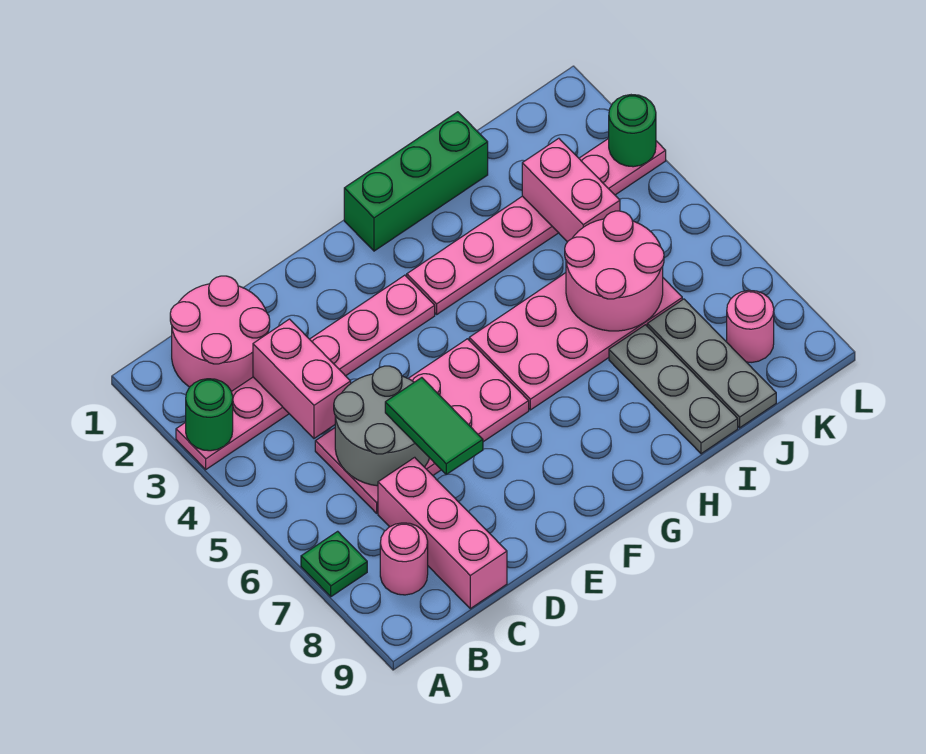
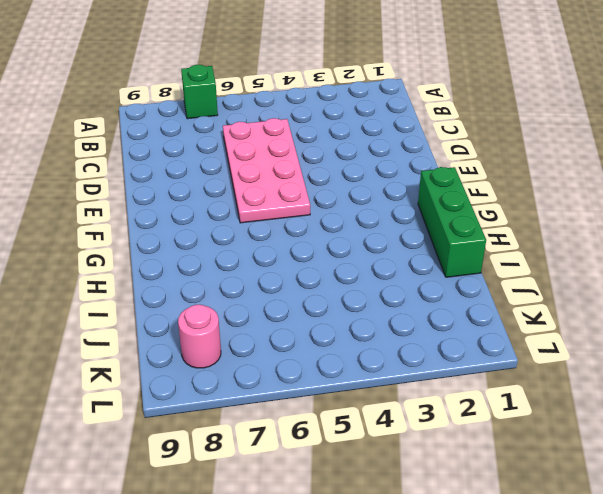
green brick A7 level 1 -> green plate A7 level 1
none -> pink plate A3:F3 level 1
none -> pink round brick B1:C2 level 1
none -> pink round brick B8 level 1

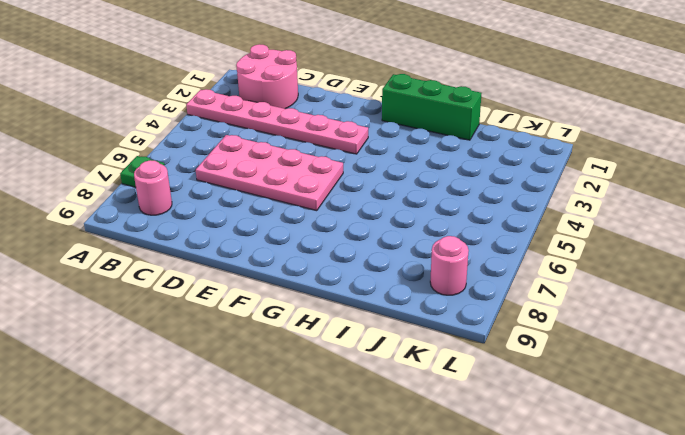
none -> pink brick C7:C9 level 1
none -> pink plate G3:L3 level 1
none -> pink plate G5:J6 level 1

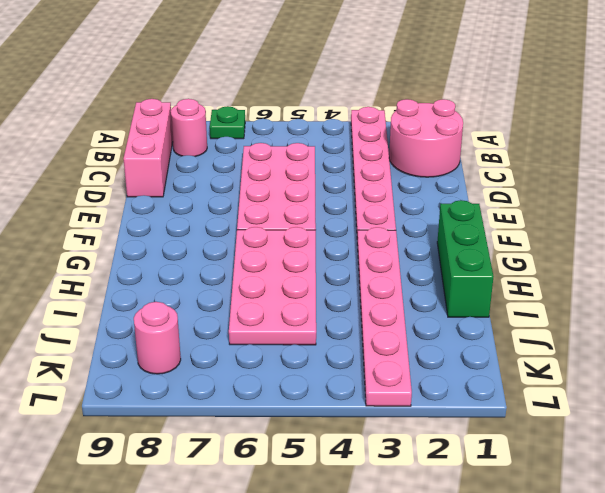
pink brick B9:D9 level 1 -> pink brick C7:C9 level 1
none -> grey plate I7:I9 level 1
none -> grey plate J7:J9 level 1
none -> green round brick A3 level 2

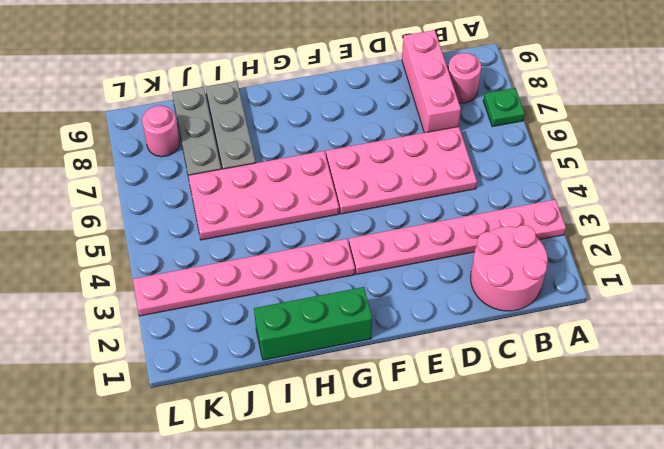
none -> green round brick A3 level 2
none -> pink brick C3:C4 level 2
none -> grey round brick C5:D6 level 2

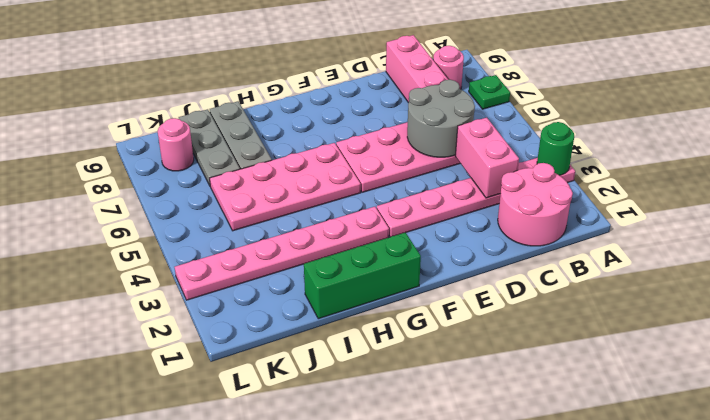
none -> pink round brick I5:J6 level 2
none -> pink brick J3:J4 level 2
none -> green round brick L3 level 2

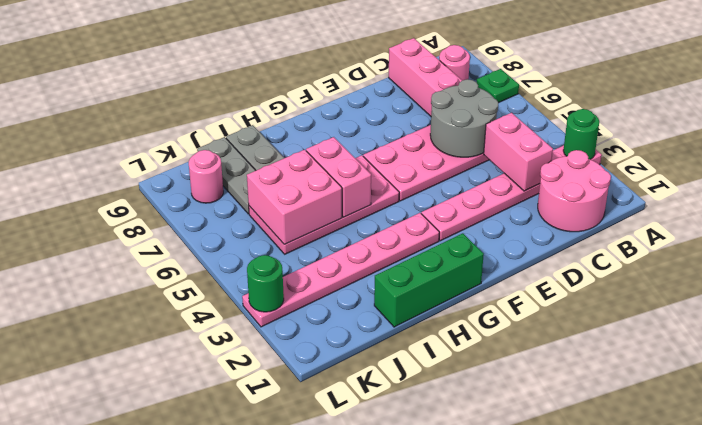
pink brick H5:H6 level 2 -> pink brick J3:J4 level 2
pink brick I5:J6 level 2 -> pink round brick I5:J6 level 2
none -> green tile D6:D7 level 3

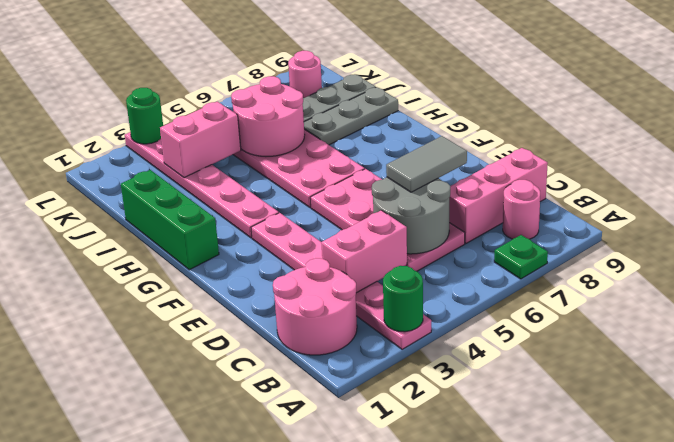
grey tile D6:D7 level 3 -> green tile D6:D7 level 3

